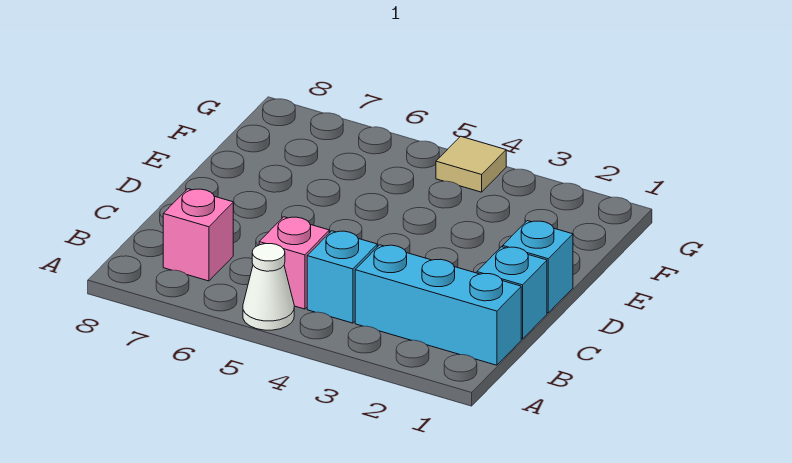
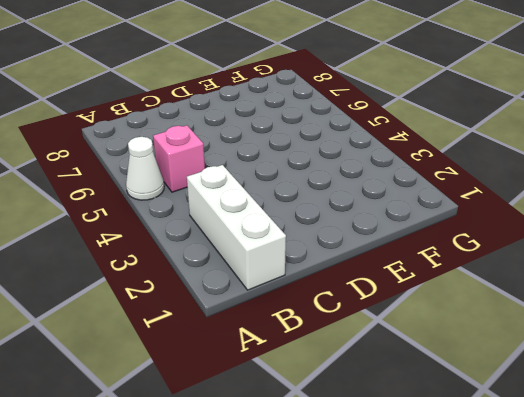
white brick B1:B3 level 1 -> cyan brick B1:B3 level 1
none -> cyan brick B4 level 1
none -> pink brick B7 level 1

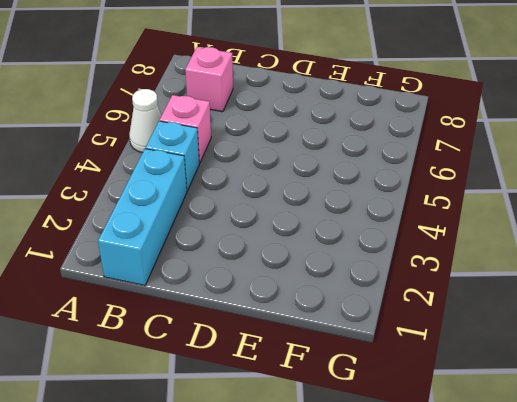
none -> cyan brick C1 level 1
none -> cyan brick D1 level 1

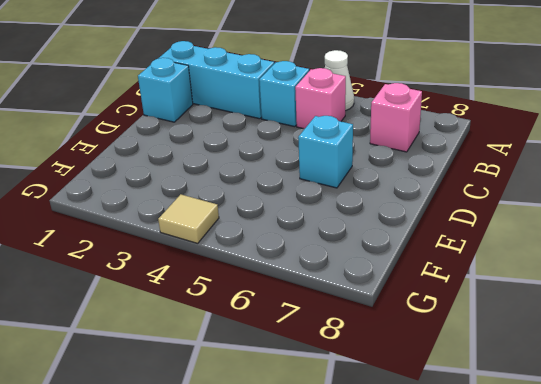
cyan brick D6 level 1 -> cyan brick D1 level 1

